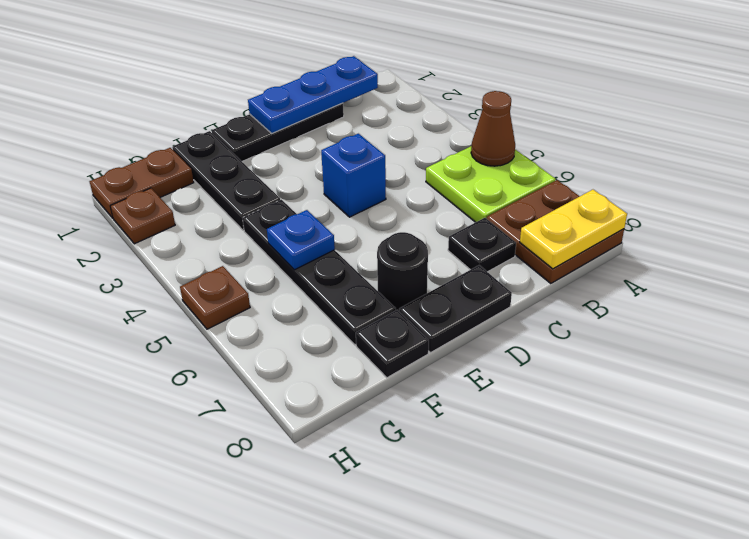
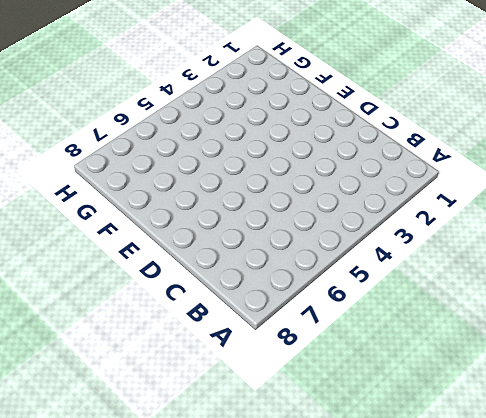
none -> lime plate A5:B6 level 1
none -> brown plate A7:B8 level 1
none -> black plate C1:E1 level 1

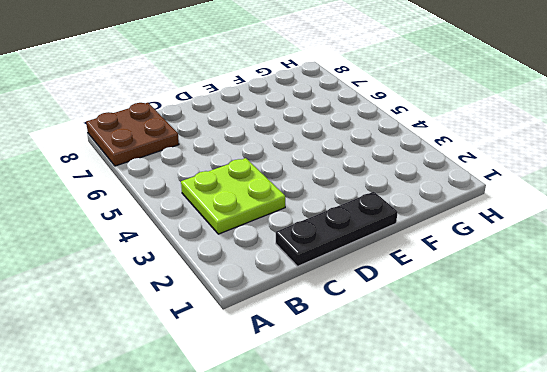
lime plate B3:C4 level 1 -> lime plate A5:B6 level 1
none -> black plate C7 level 1
none -> blue brick D4 level 1
none -> black plate D8:E8 level 1

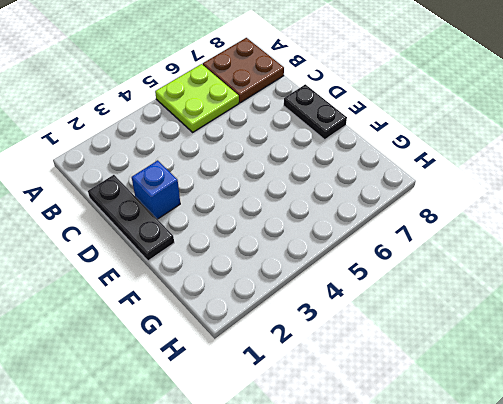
blue brick D2 level 1 -> blue brick D4 level 1
none -> black plate C7 level 1
none -> black round brick E7 level 1
none -> black plate F1:F3 level 1

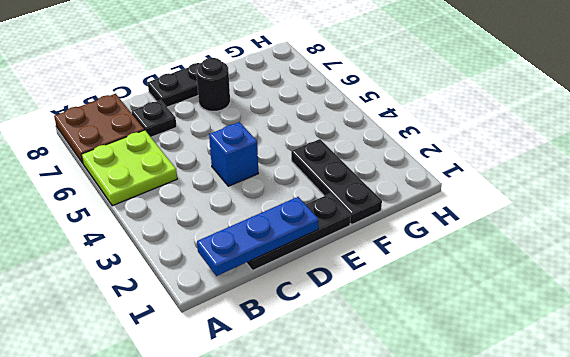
none -> black plate F4:F7 level 1
none -> black plate F8 level 1
none -> brown plate G1:H1 level 1

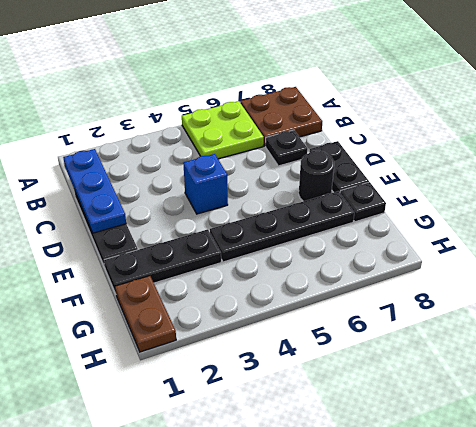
none -> brown plate H2 level 1
none -> brown plate H5 level 1
none -> brown cone A5 level 2

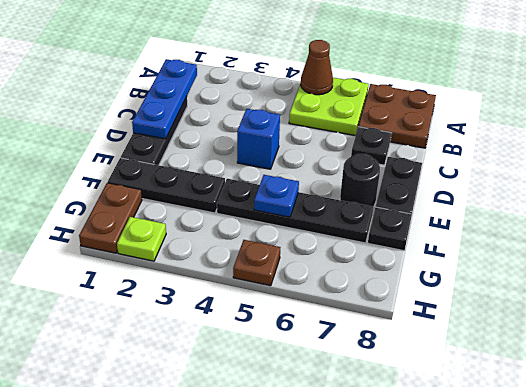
lime plate H2 level 1 -> brown plate H2 level 1
none -> yellow plate A8:B8 level 2

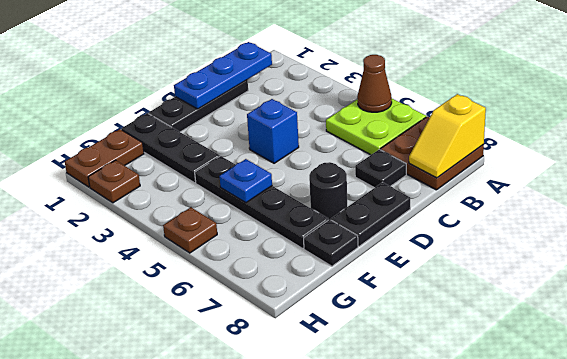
yellow slope A8:B8 level 2 top A -> yellow plate A8:B8 level 2

